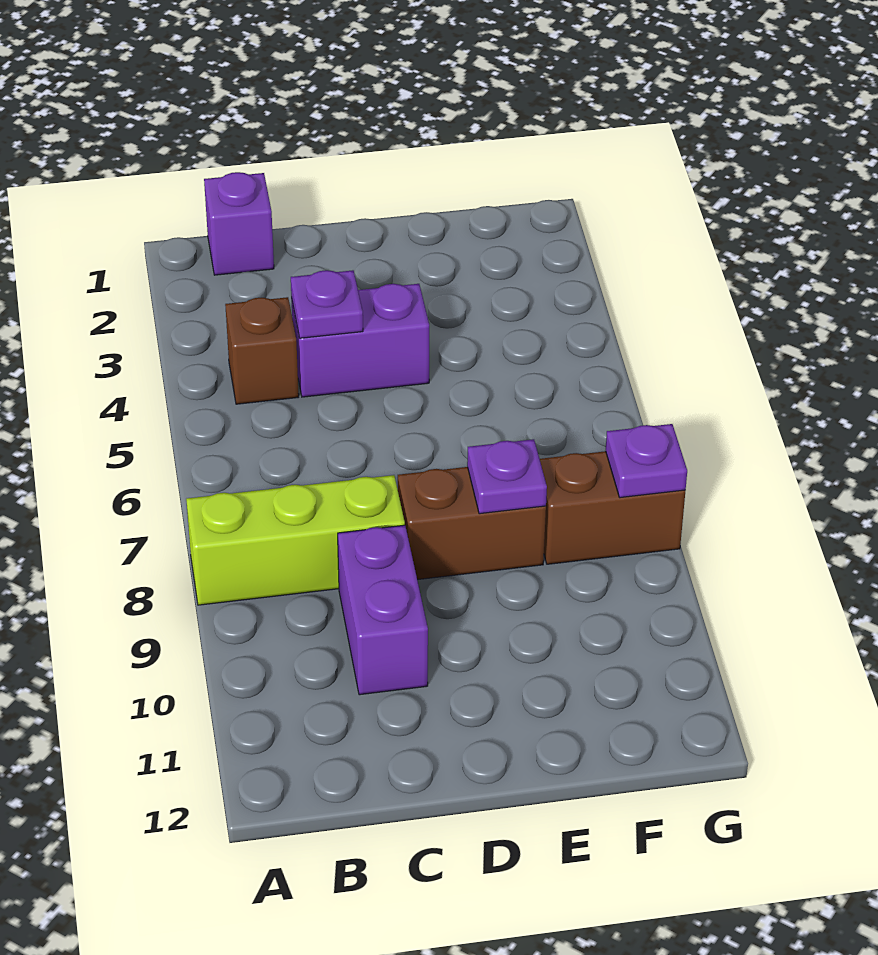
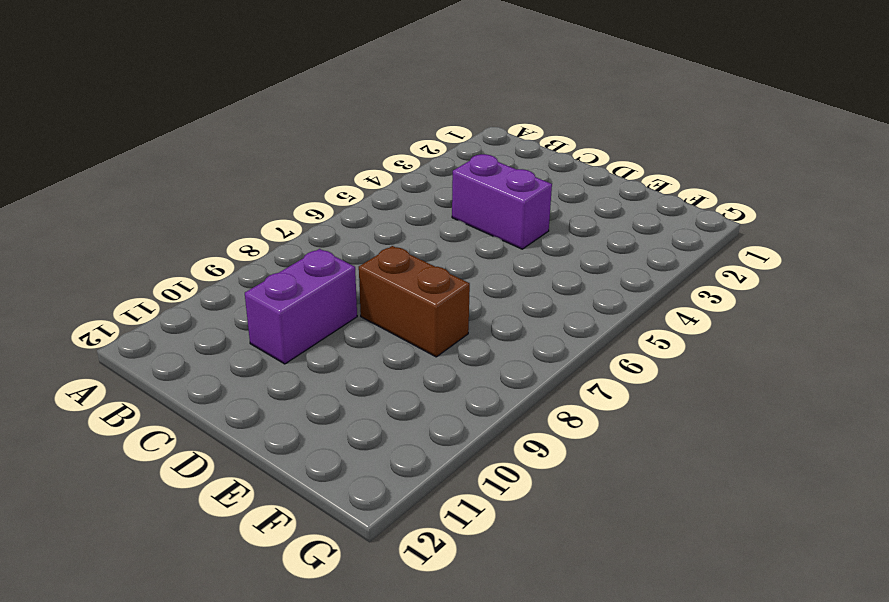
none -> lime brick A8:C8 level 1
none -> purple brick B1 level 1

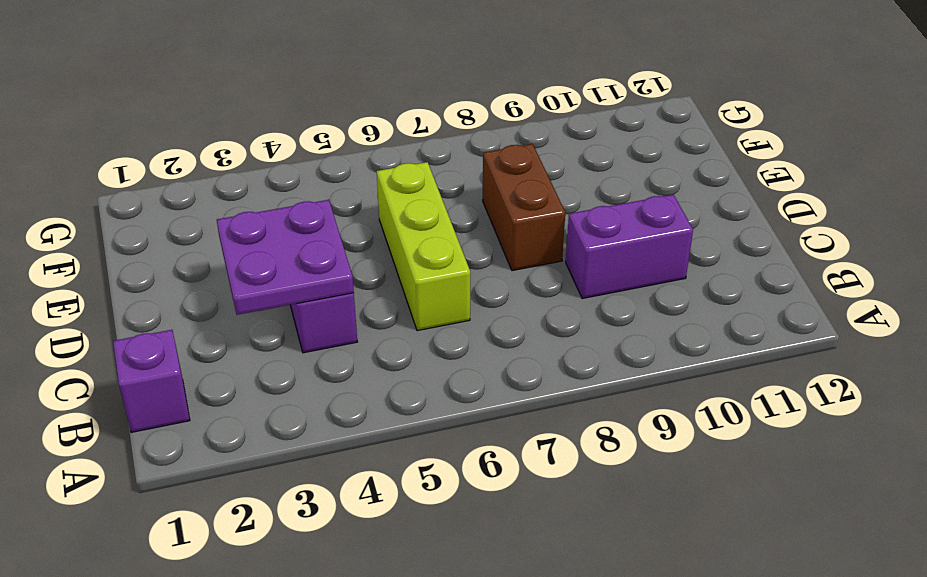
purple plate C3:D4 level 2 -> purple plate C4 level 2
lime brick C6:E6 level 1 -> lime brick A8:C8 level 1
none -> brown brick B4 level 1
none -> brown brick F8:G8 level 1

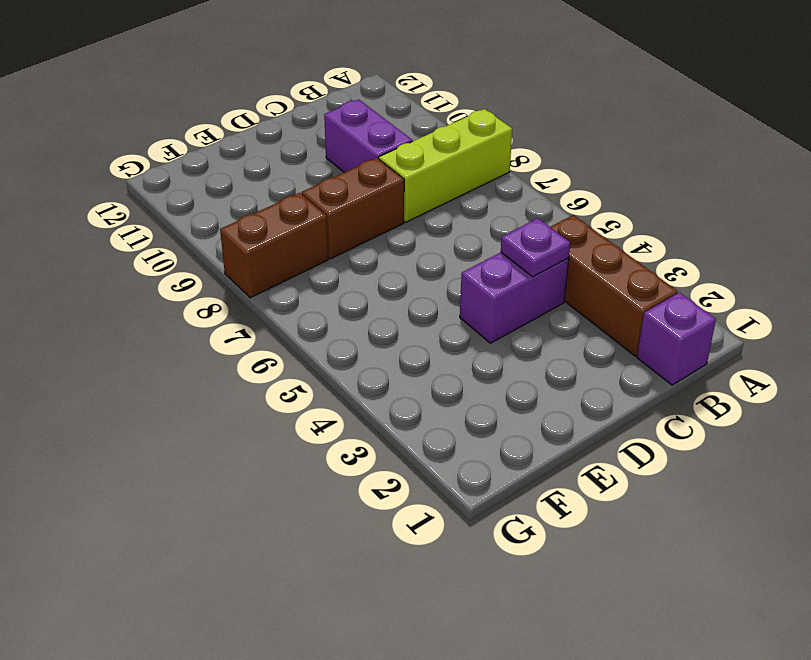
brown brick B2:B4 level 1 -> brown brick B4 level 1
none -> purple plate E8 level 2
none -> purple plate G8 level 2

